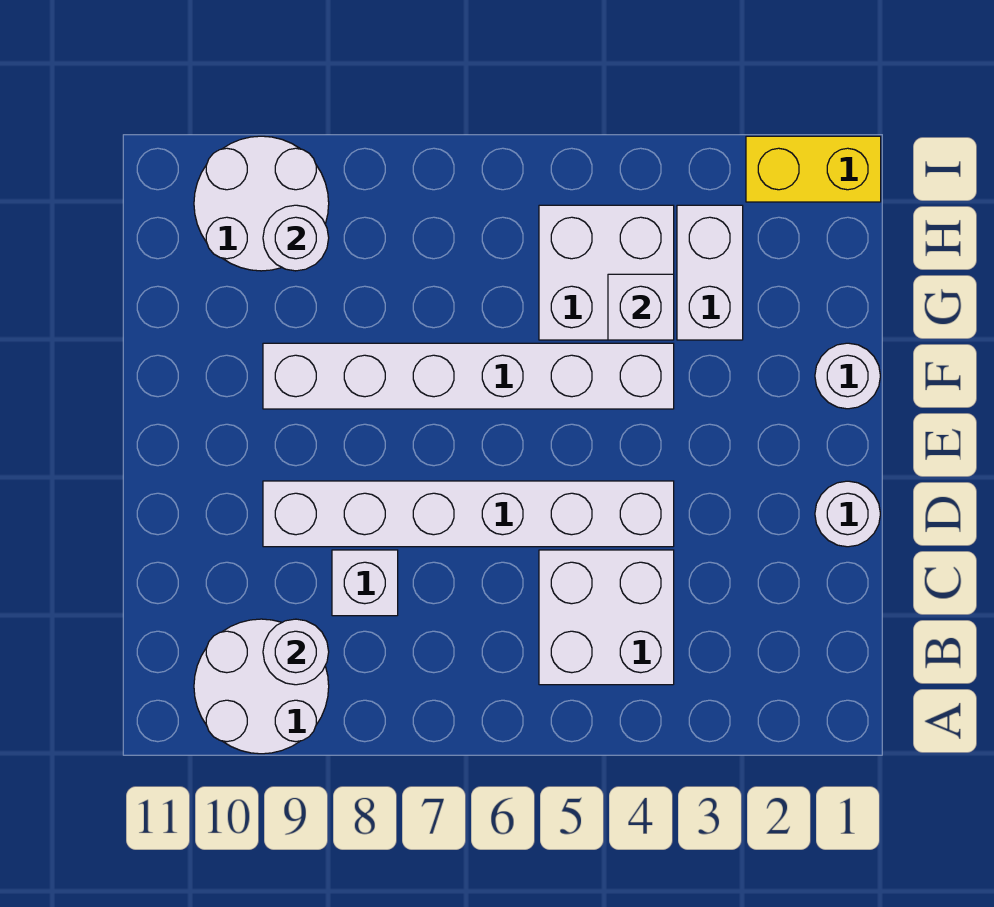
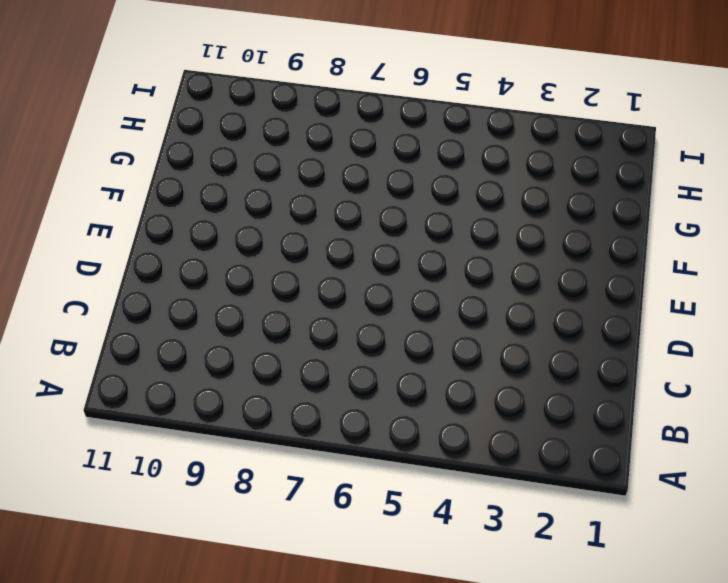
none -> white round brick A9:B10 level 1
none -> white brick B4:C5 level 1
none -> white brick C8 level 1

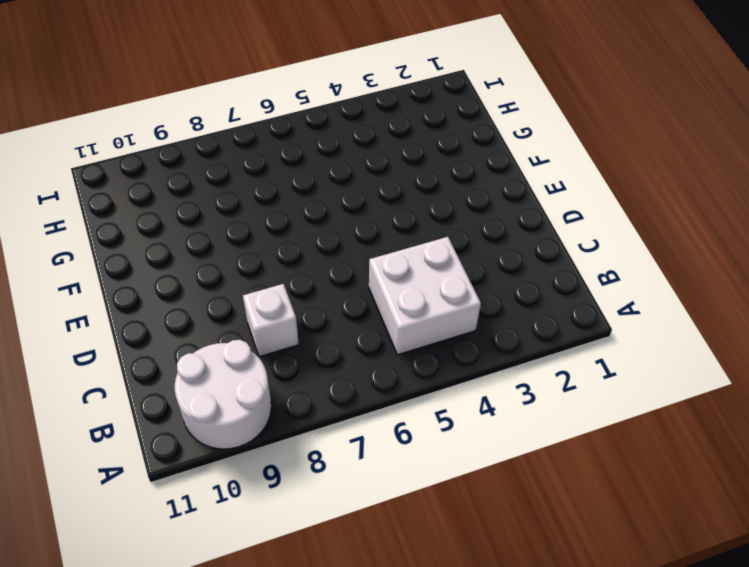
none -> white round brick D1 level 1
none -> white brick D4:D9 level 1
none -> white round brick F1 level 1

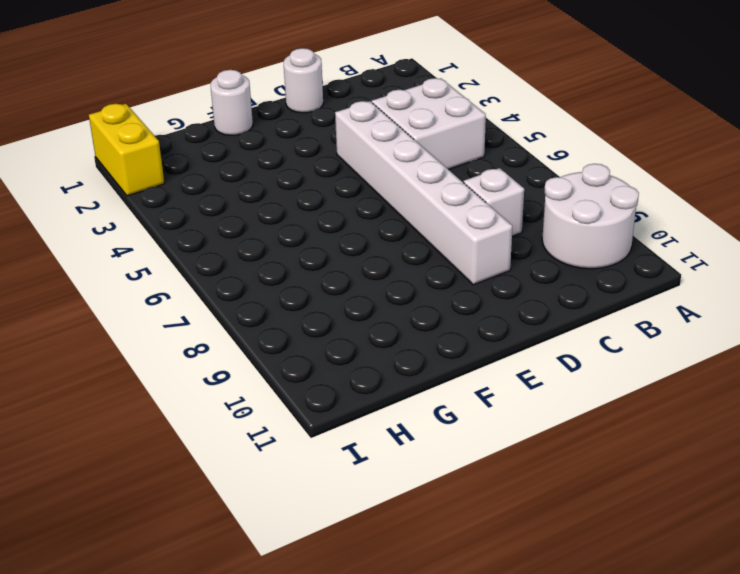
none -> white brick F4:F9 level 1
none -> white brick G3:H3 level 1
none -> white brick G4:H5 level 1

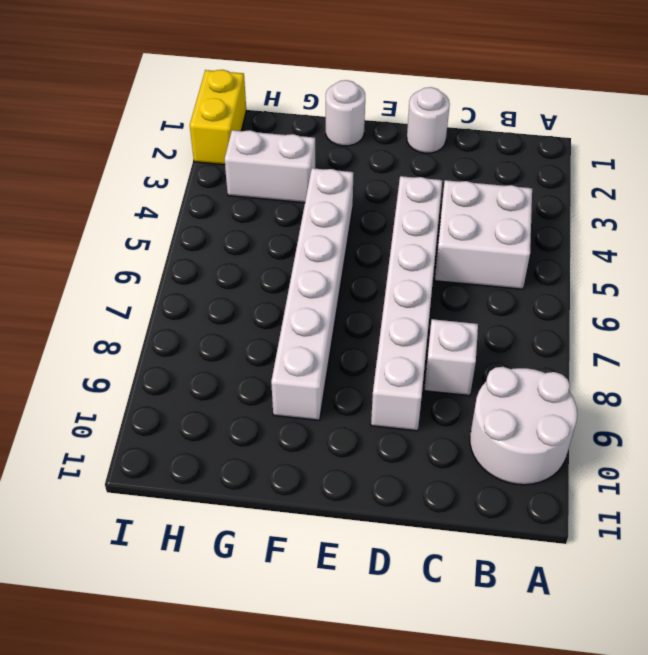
none -> white brick G4:H5 level 1
none -> white round brick H9:I10 level 1
none -> white round brick B9 level 2

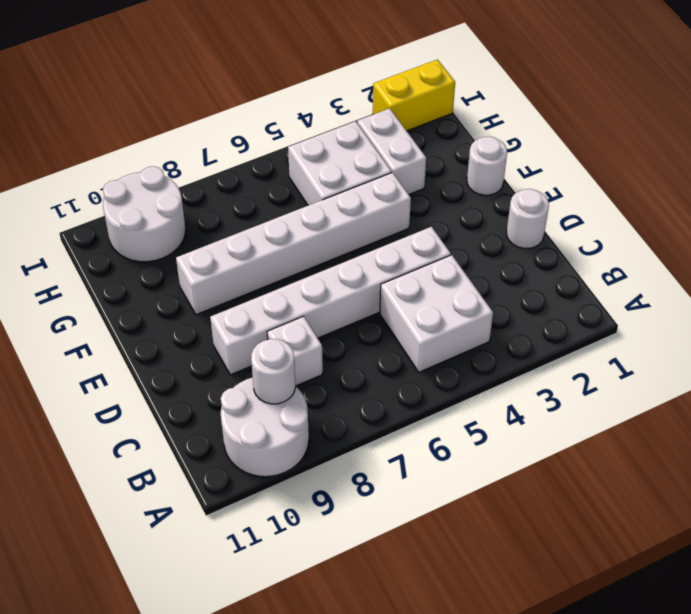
none -> white brick G4 level 2
none -> white round brick H9 level 2

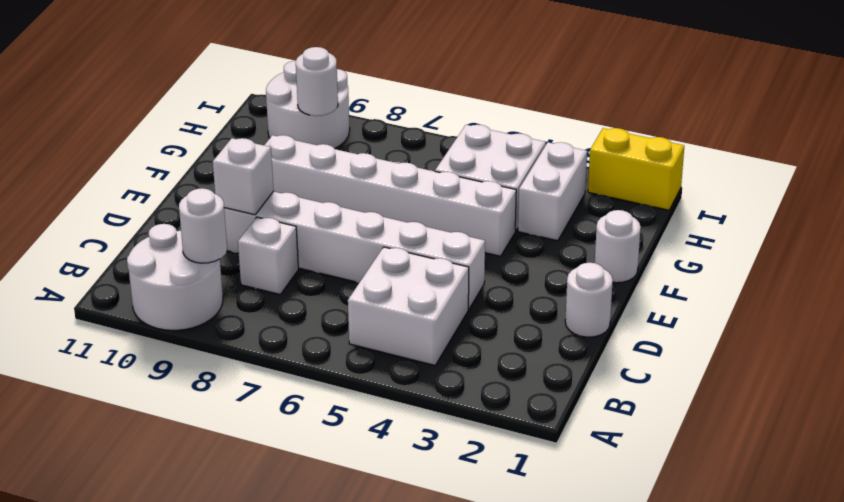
white brick D9 level 2 -> white brick G4 level 2

